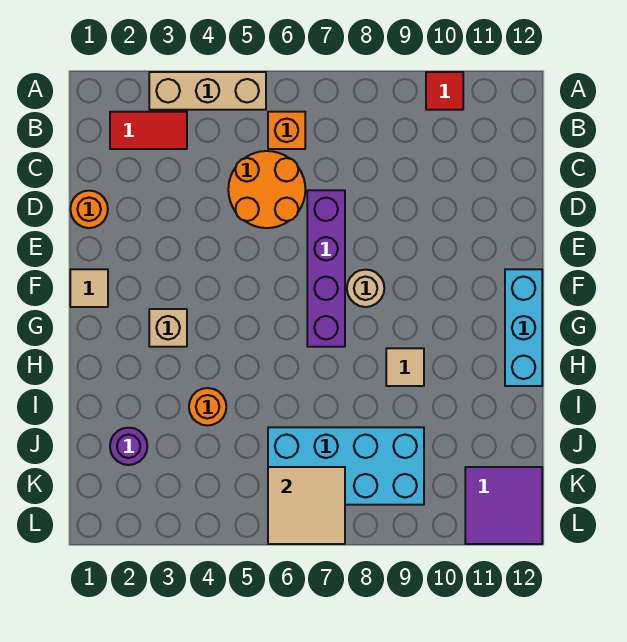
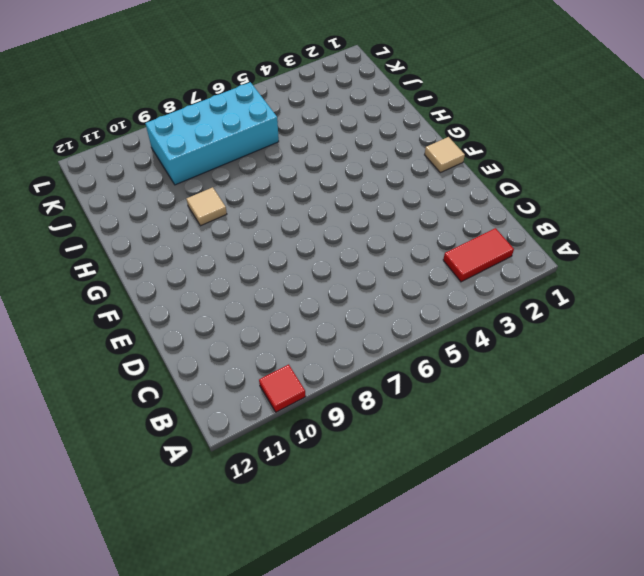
none -> tan brick A3:A5 level 1
none -> orange brick B6 level 1
none -> orange round brick C5:D6 level 1

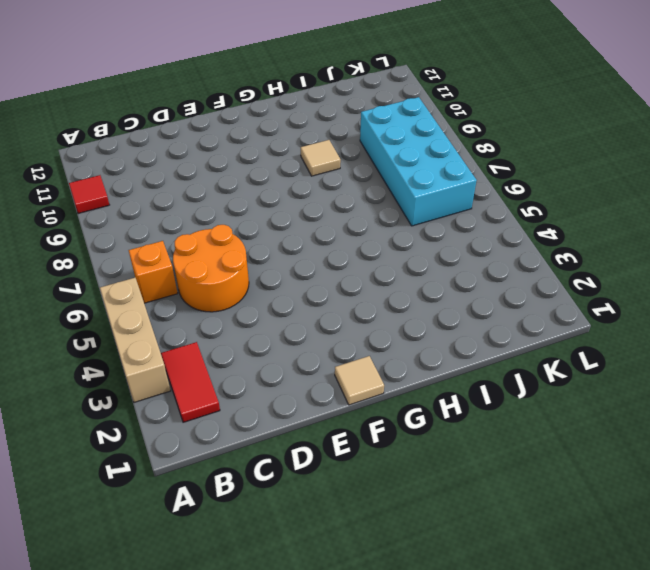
none -> orange round brick D1 level 1
none -> purple brick D7:G7 level 1
none -> tan round brick F8 level 1

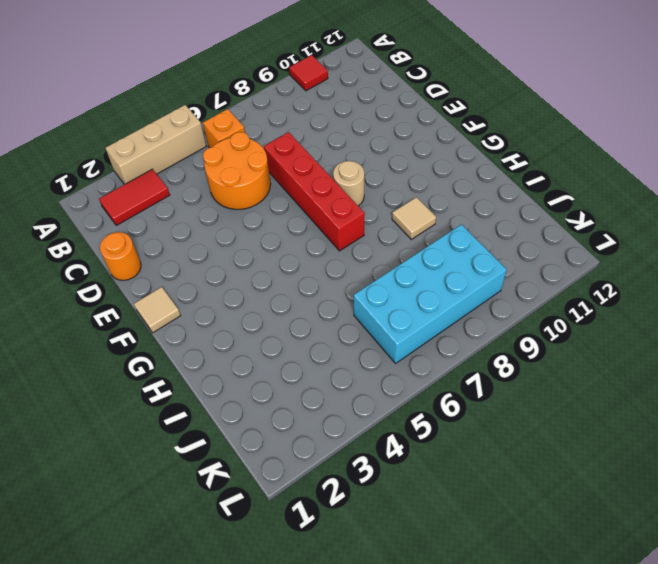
red brick D7:G7 level 1 -> purple brick D7:G7 level 1
none -> cyan brick F12:H12 level 1
none -> tan brick G3 level 1
none -> orange round brick I4 level 1

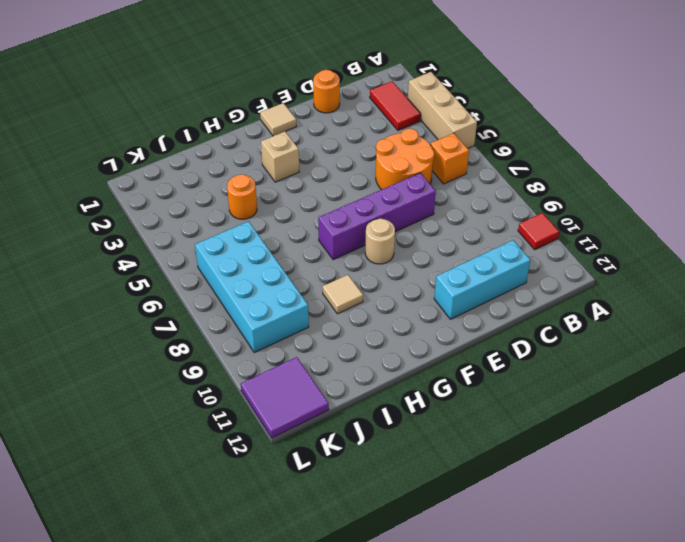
cyan brick C11:E11 level 1 -> cyan brick F12:H12 level 1
none -> purple round brick J2 level 1
none -> tan tile K6:L7 level 2

